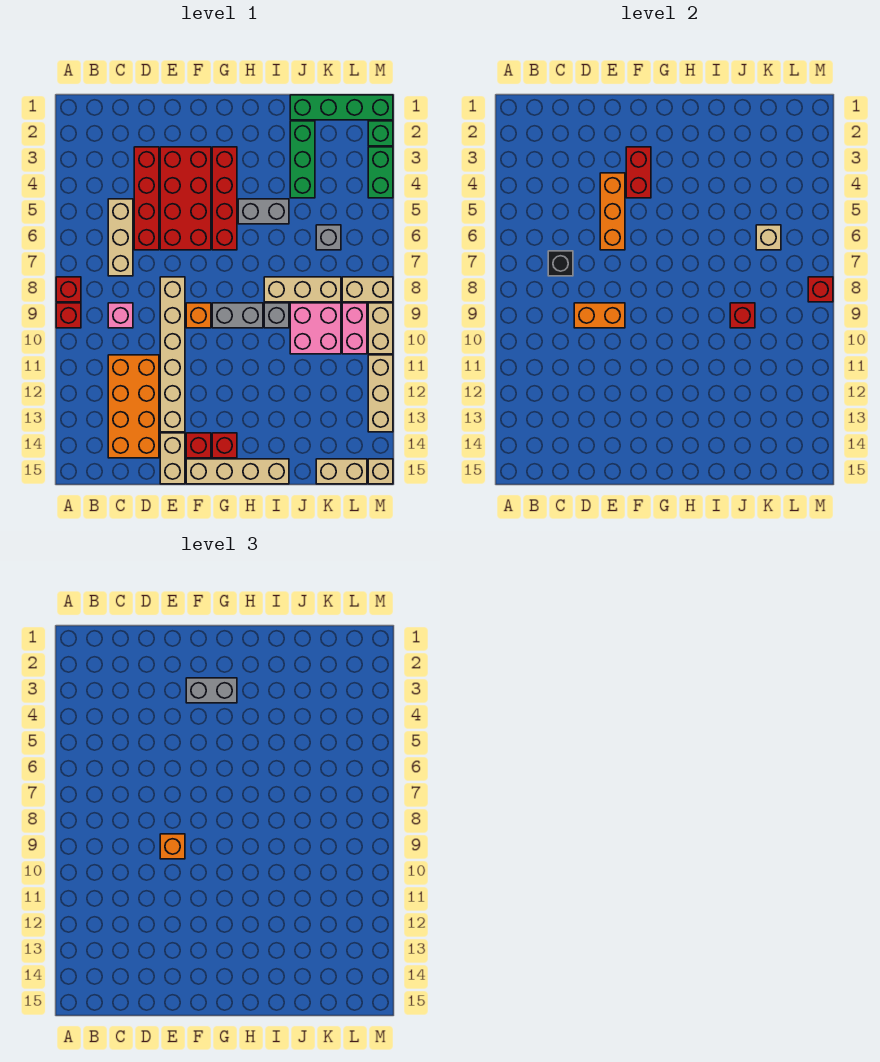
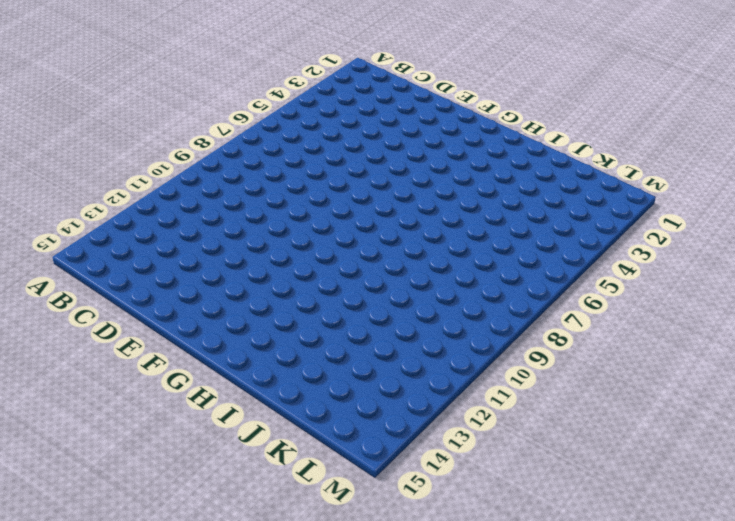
none -> red brick A8 level 1
none -> red brick A9 level 1
none -> tan brick C5:C7 level 1
none -> pink brick C9 level 1

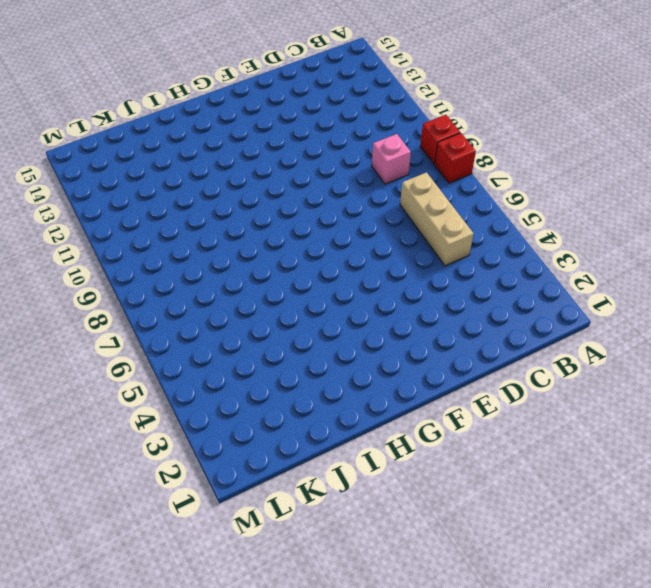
none -> orange brick C11:D14 level 1
none -> red brick D3:D6 level 1
none -> red brick E3:F6 level 1
none -> tan brick E8:E13 level 1

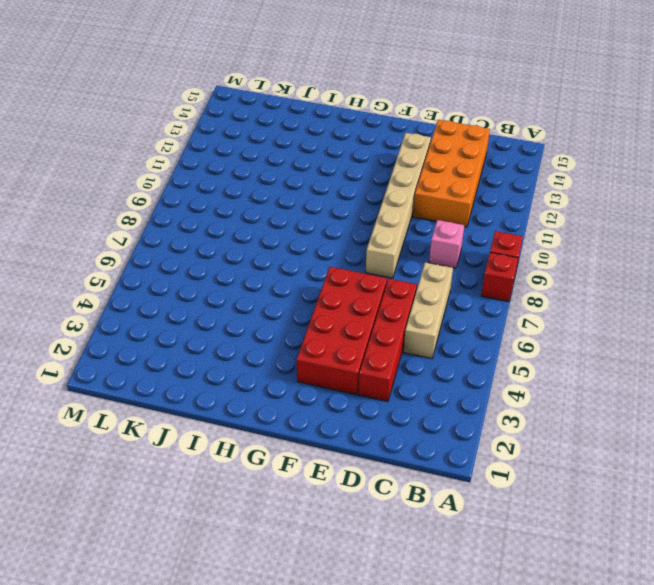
none -> tan brick E14:E15 level 1
none -> orange brick F9 level 1
none -> red brick F14 level 1
none -> tan brick F15:I15 level 1

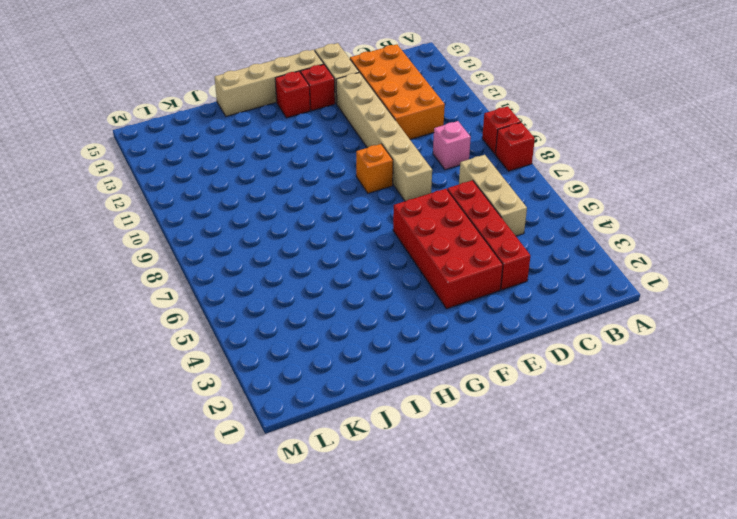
none -> red brick G3:G6 level 1
none -> grey brick G9:H9 level 1
none -> grey brick H5:I5 level 1
none -> tan brick I8:K8 level 1

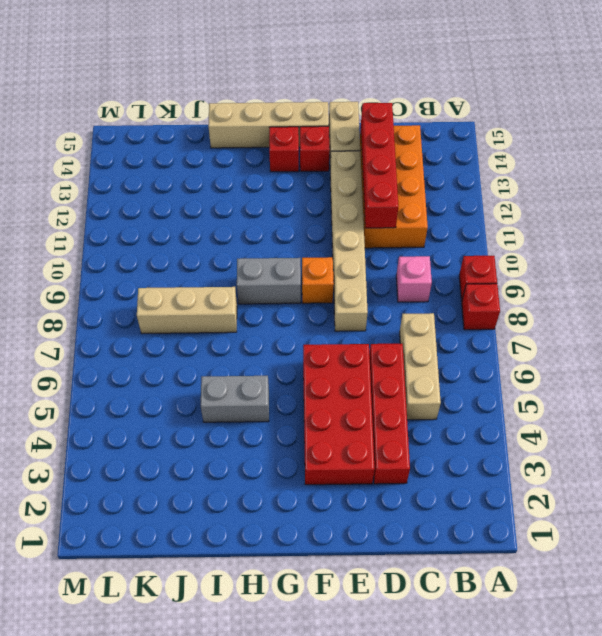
red brick D11:D14 level 2 -> red brick G3:G6 level 1
none -> grey brick I9 level 1
none -> green brick J1:M1 level 1
none -> green brick J2:J4 level 1
none -> pink brick J9:K10 level 1

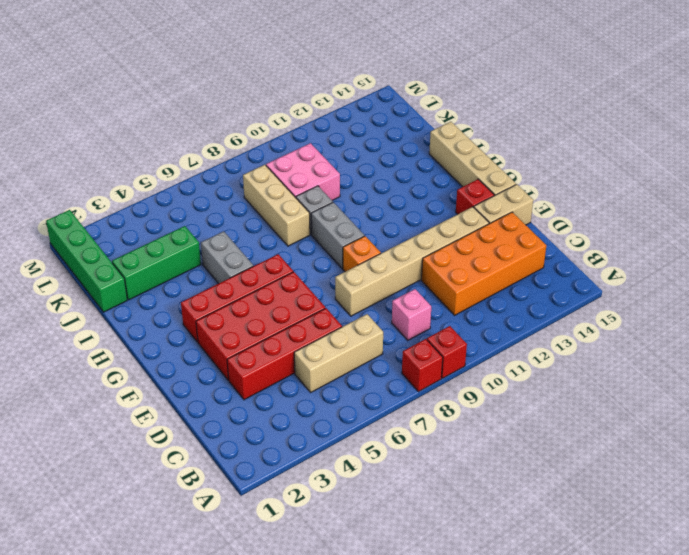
none -> red brick G14 level 1
none -> grey brick K6 level 1
none -> tan brick K15:L15 level 1
none -> tan brick L8:M8 level 1

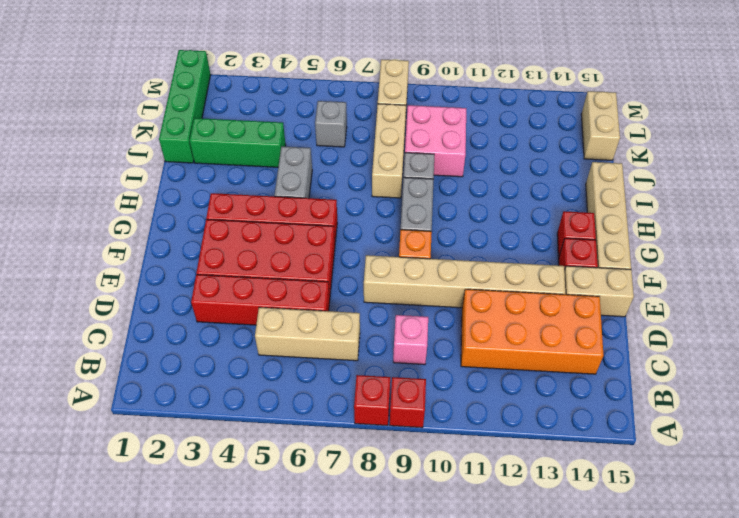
none -> pink brick L9:L10 level 1
none -> green brick M2 level 1
none -> green brick M3:M4 level 1
none -> tan brick M9:M10 level 1

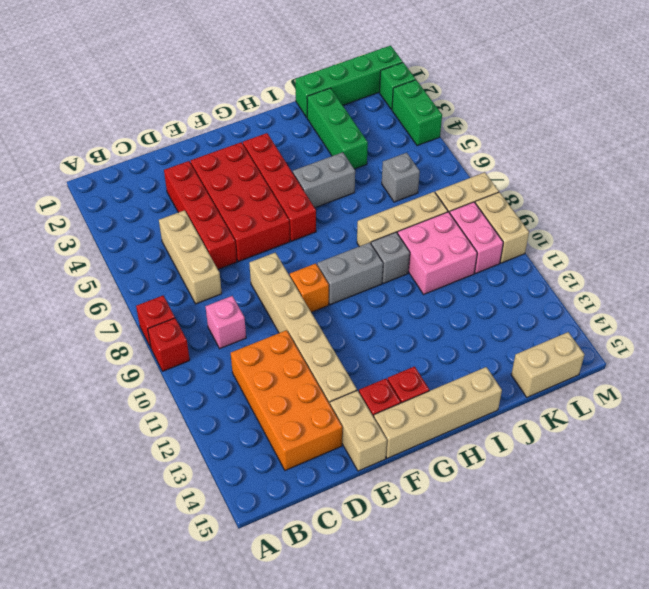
none -> tan brick M11:M13 level 1
none -> tan brick M15 level 1
none -> black brick C7 level 2
none -> orange brick D9:E9 level 2

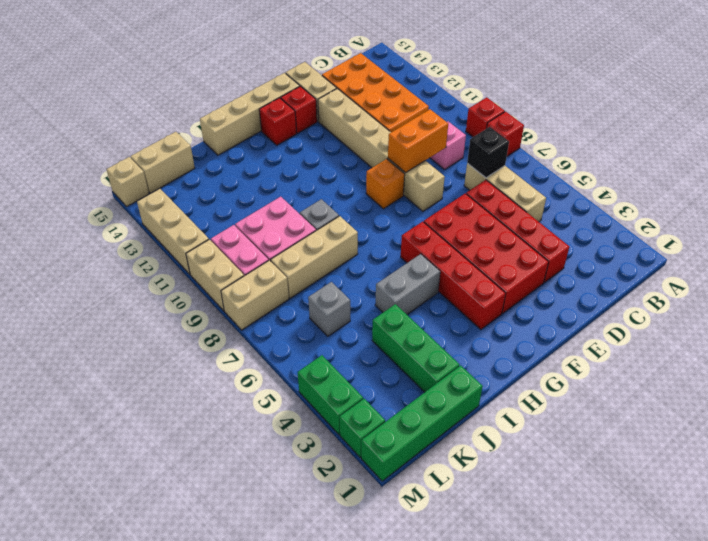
none -> grey brick G9:H9 level 1
none -> orange brick E4:E6 level 2
none -> red brick F3:F4 level 2
none -> red brick J9 level 2

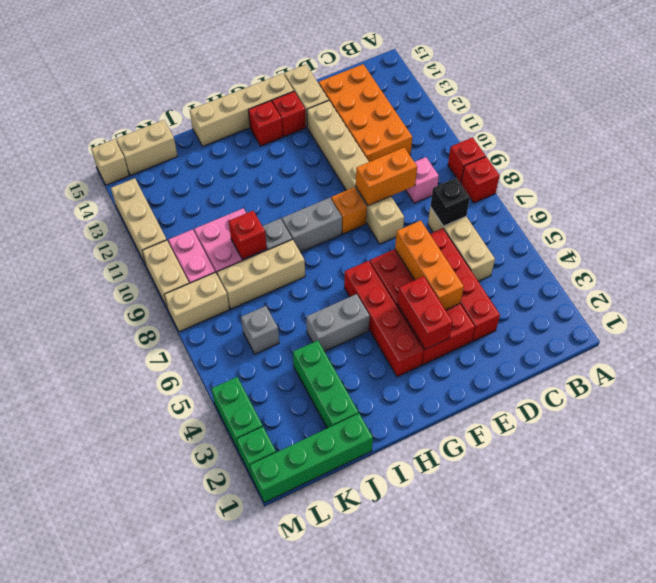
none -> tan brick K6 level 2
none -> red brick M8 level 2
none -> orange brick E9 level 3
none -> grey brick F3:G3 level 3

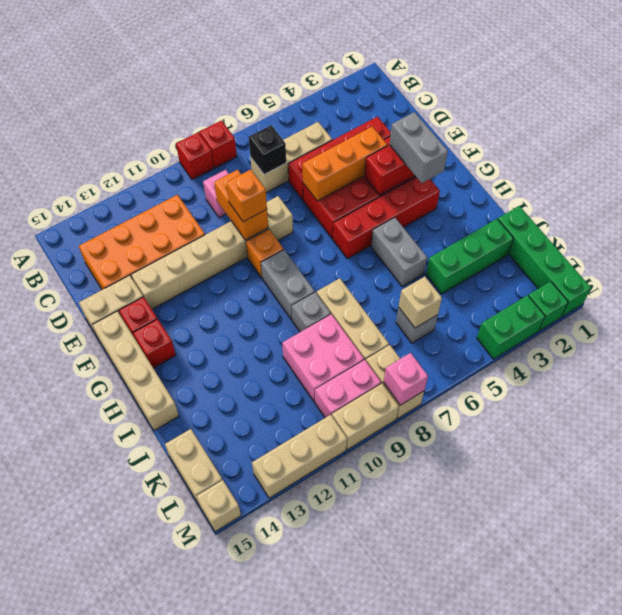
pink brick M8 level 2 -> red brick M8 level 2
none -> red brick J9 level 2

